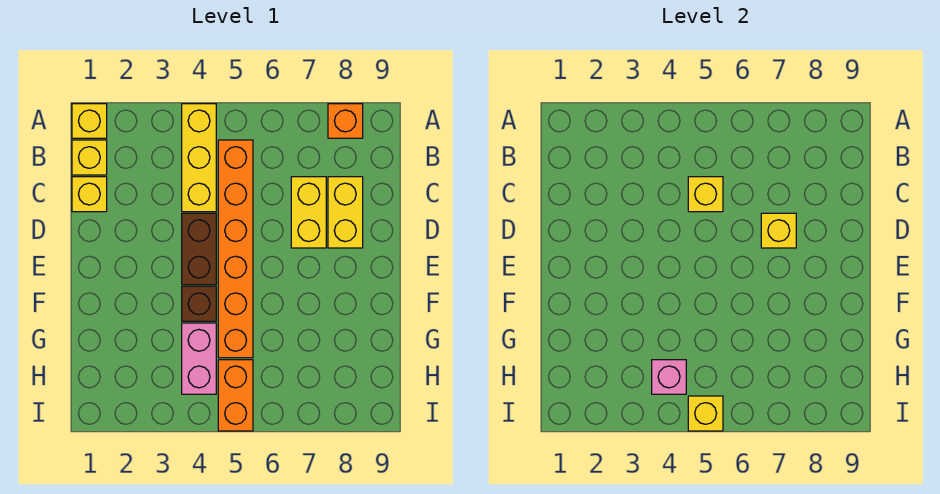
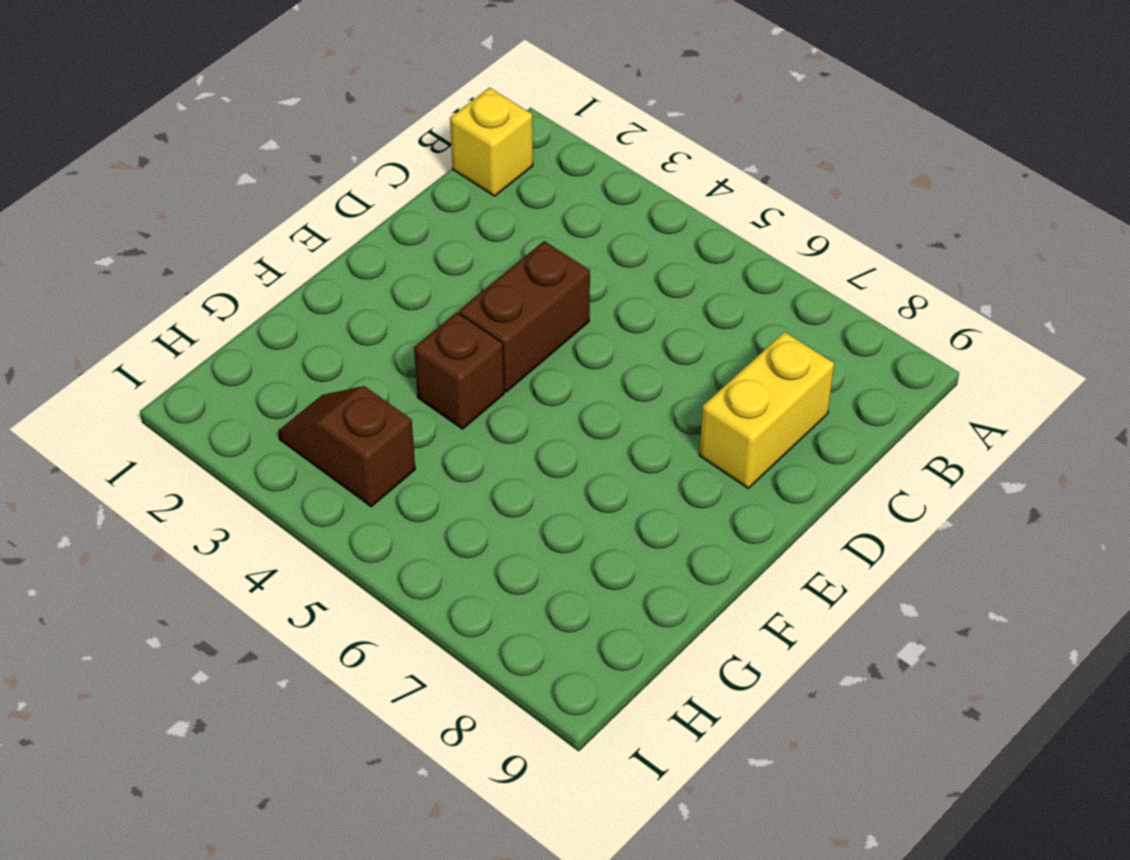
brown slope H3:H4 level 1 top 4 -> pink brick G4:H4 level 1
none -> yellow brick A1 level 1
none -> yellow brick A4:C4 level 1
none -> orange brick A8 level 1

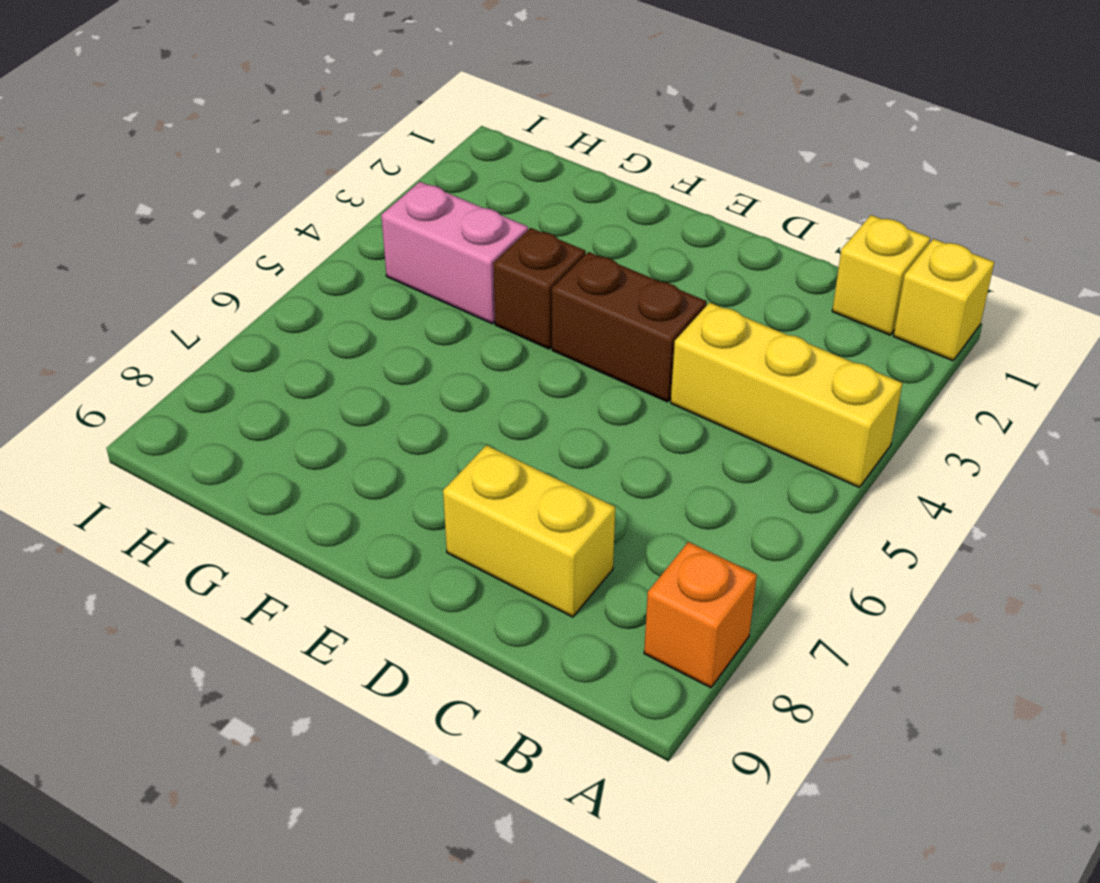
none -> orange brick B5:G5 level 1
none -> yellow brick C1 level 1
none -> yellow brick C7:D7 level 1

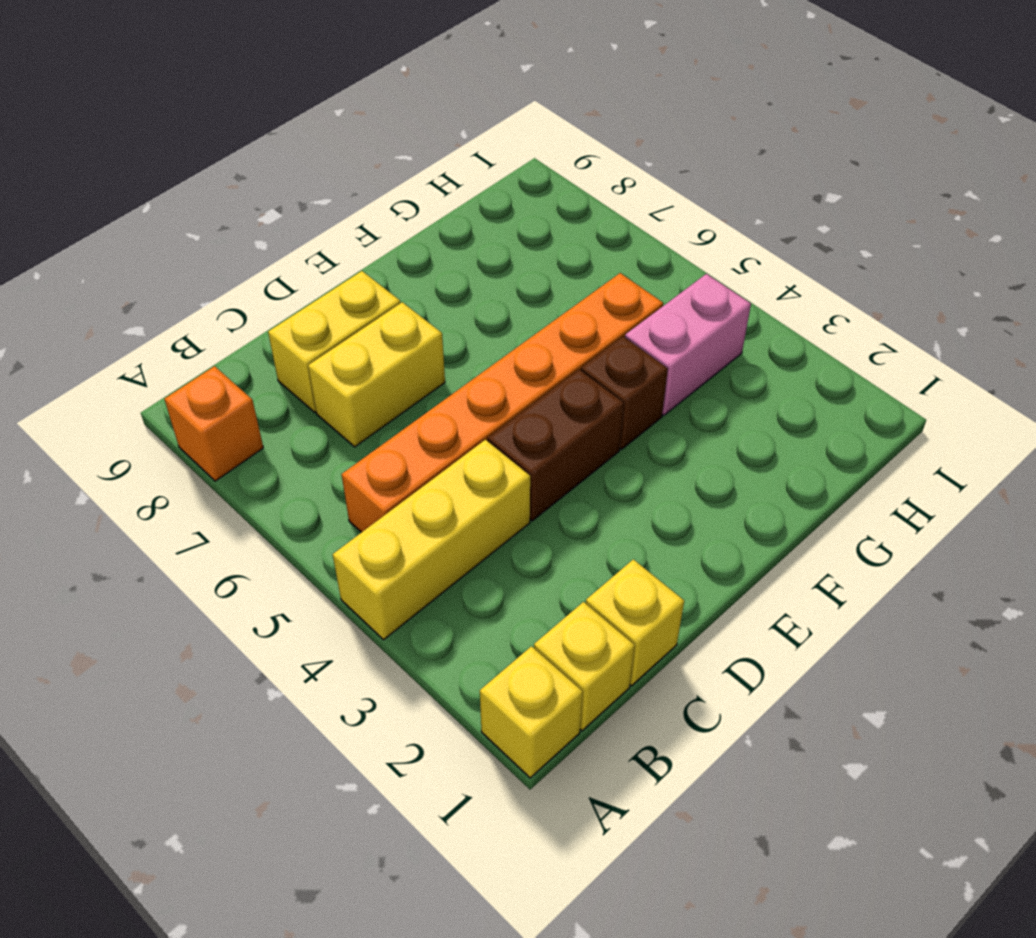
none -> orange brick H5:I5 level 1
none -> yellow brick C5 level 2
none -> yellow brick D7 level 2

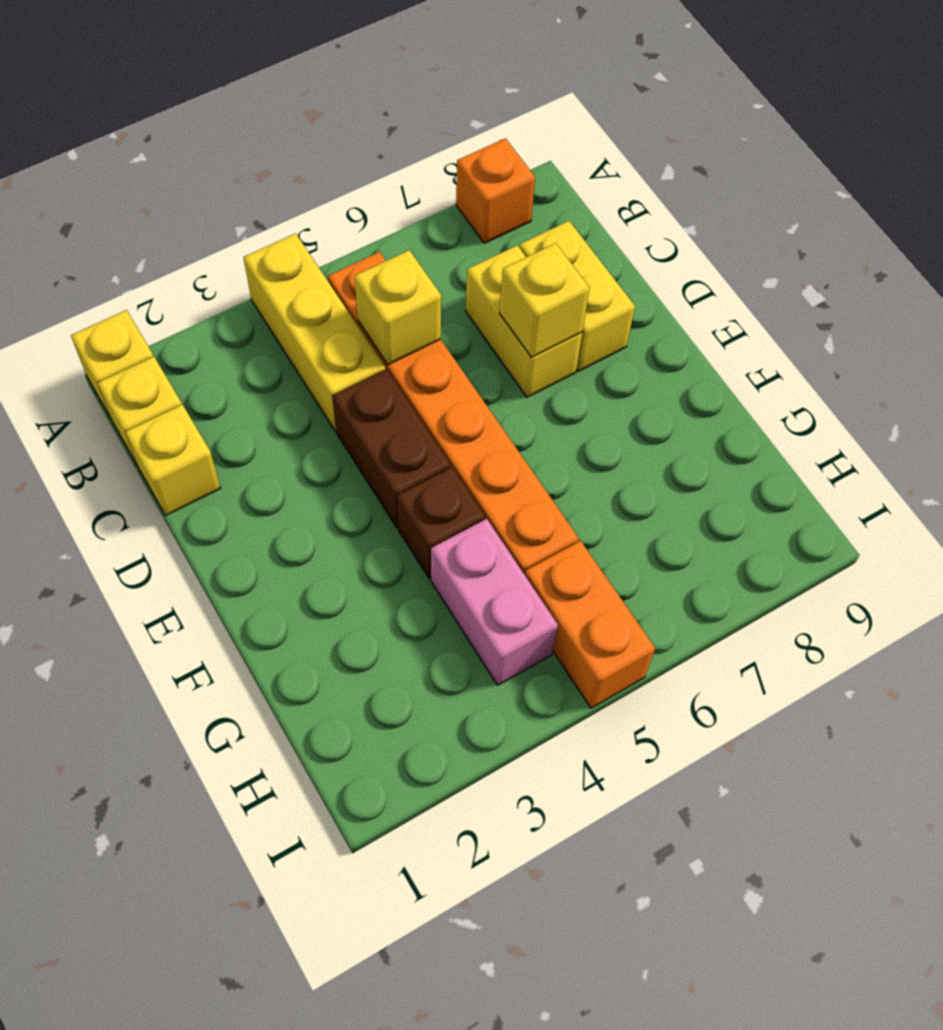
none -> pink brick H4 level 2
none -> yellow brick I5 level 2

